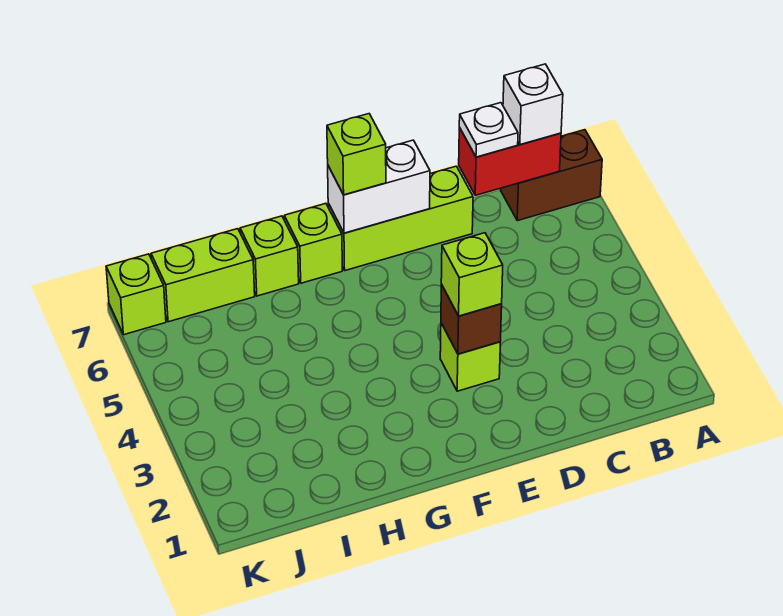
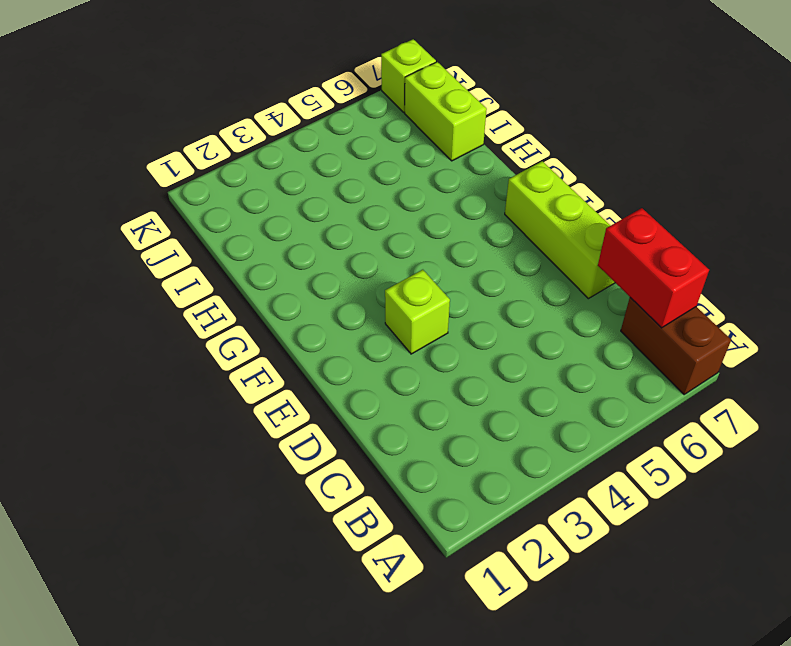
none -> lime brick G7 level 1
none -> lime brick H7 level 1
none -> brown brick E3 level 2

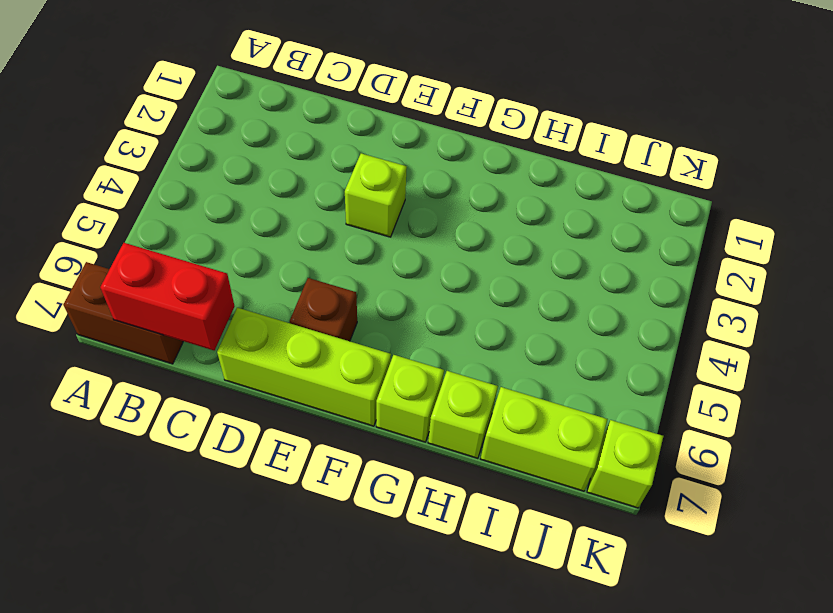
brown brick E6 level 1 -> brown brick E3 level 2
none -> white brick E7:F7 level 2
none -> white brick B7 level 3
none -> white plate C7 level 3

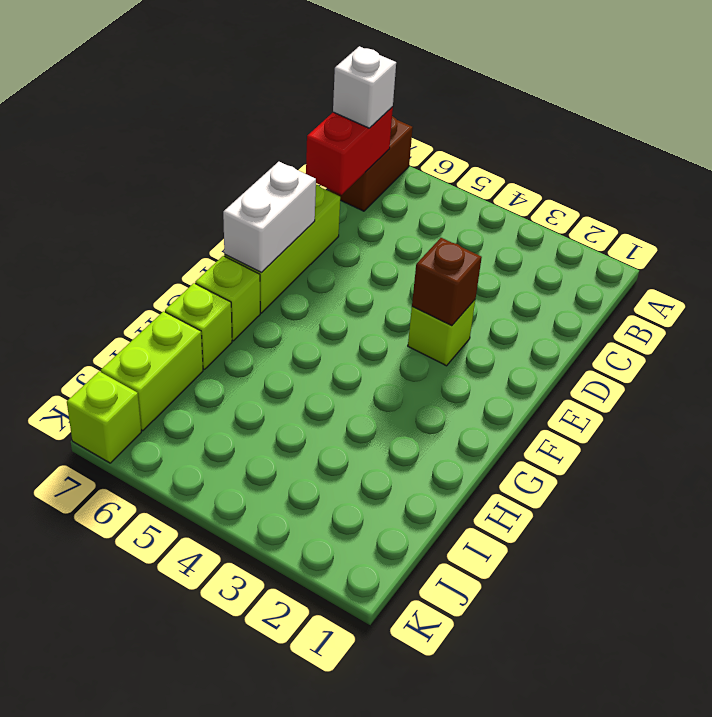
none -> white plate C7 level 3
none -> lime brick E3 level 3
none -> lime brick F7 level 3

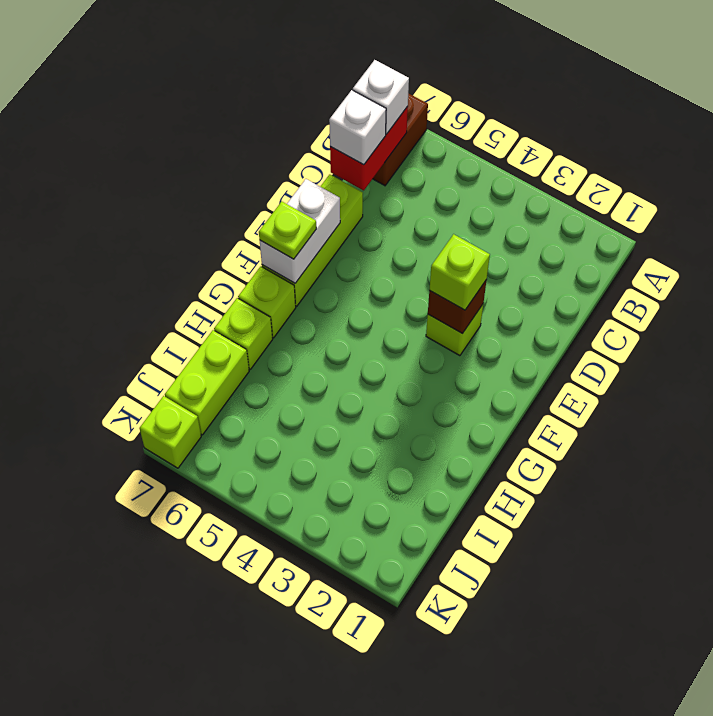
white brick C7 level 3 -> white plate C7 level 3
lime plate F7 level 3 -> lime brick F7 level 3

